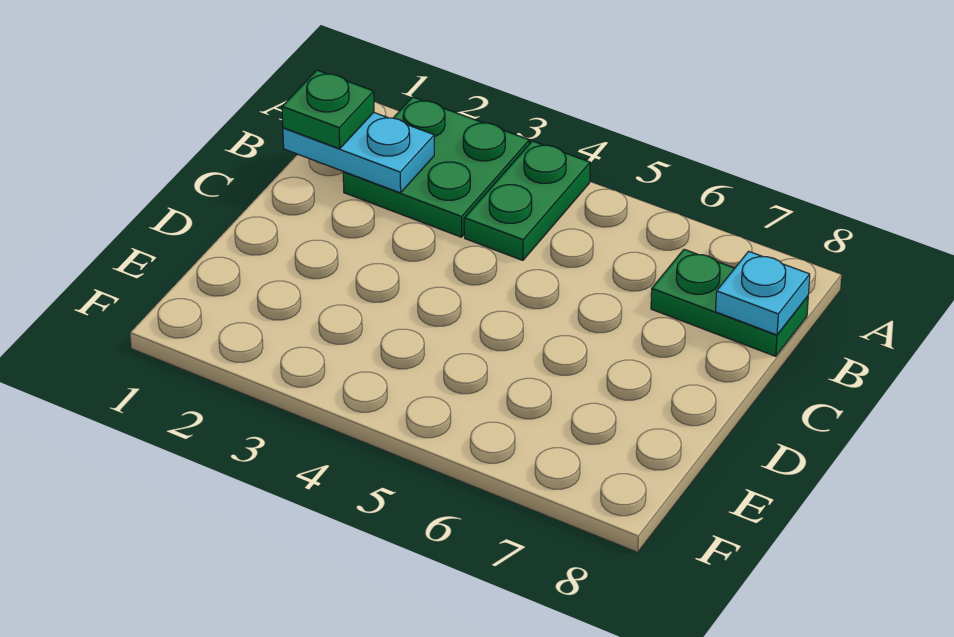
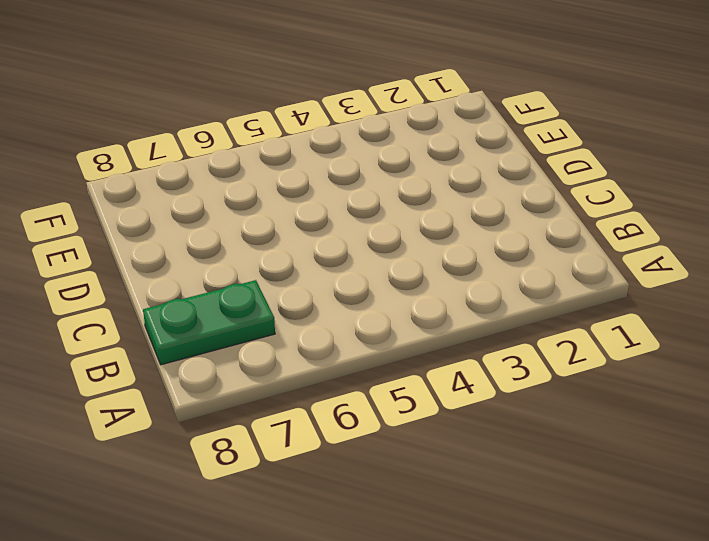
none -> green plate A2:B3 level 1
none -> green plate A4:B4 level 1

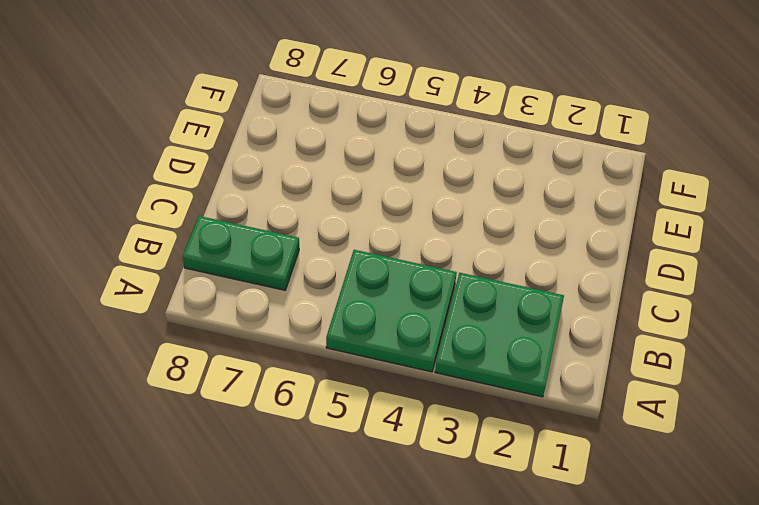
green plate A4:B5 level 1 -> green plate A4:B4 level 1
none -> cyan plate B1:B2 level 2
none -> cyan plate B8 level 2

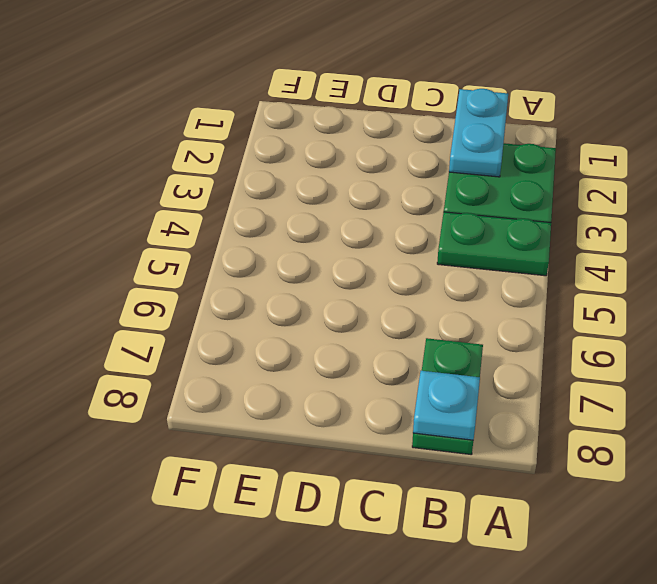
none -> green plate B1 level 3

